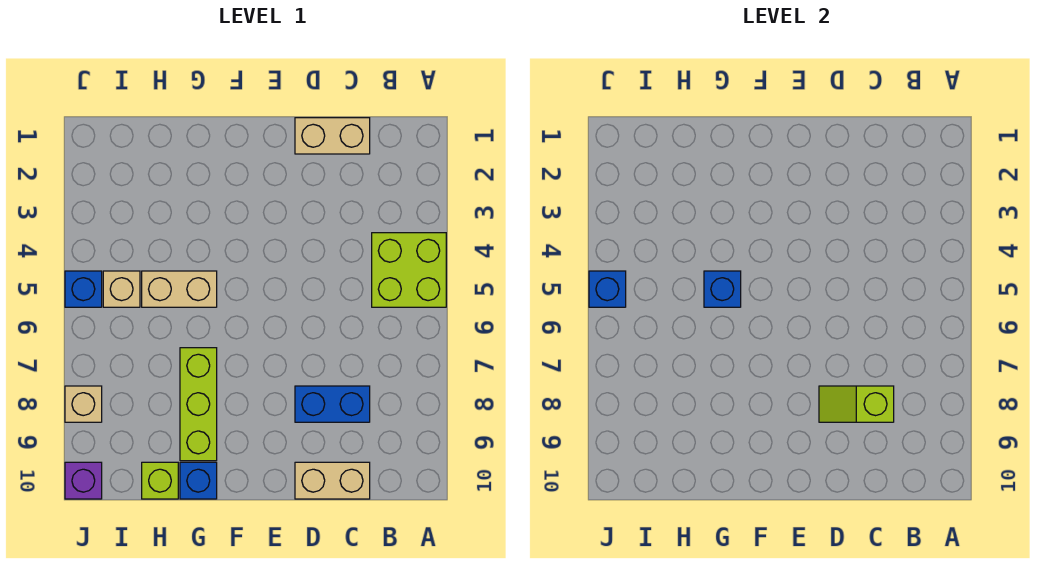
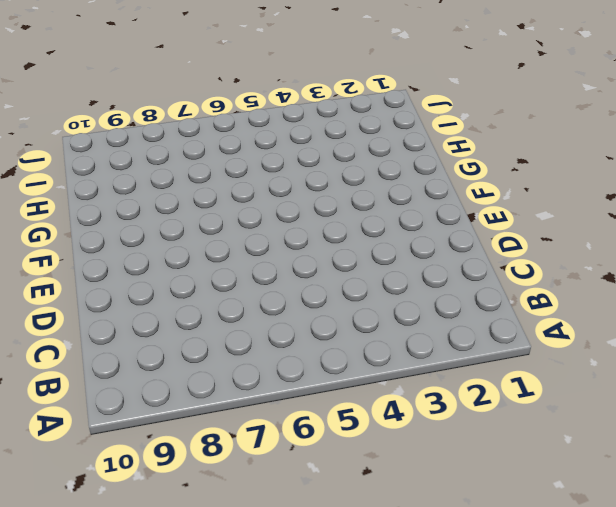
none -> lime brick A4:B5 level 1
none -> tan brick C1:D1 level 1
none -> blue brick C8:D8 level 1

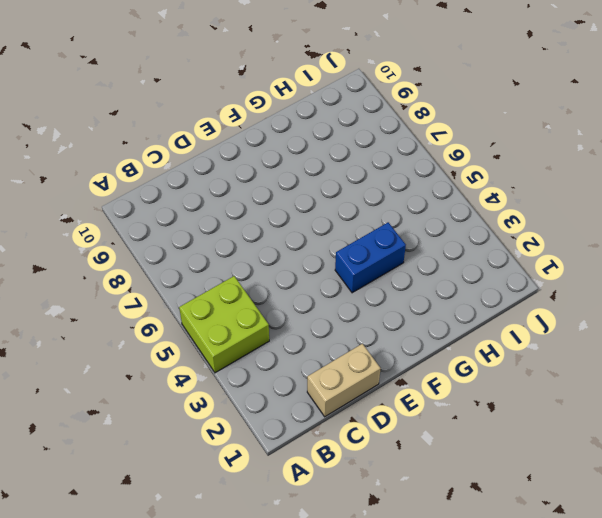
blue brick F4:G4 level 1 -> blue brick C8:D8 level 1
none -> tan brick C10:D10 level 1
none -> tan brick G5:H5 level 1
none -> lime brick G7:G9 level 1

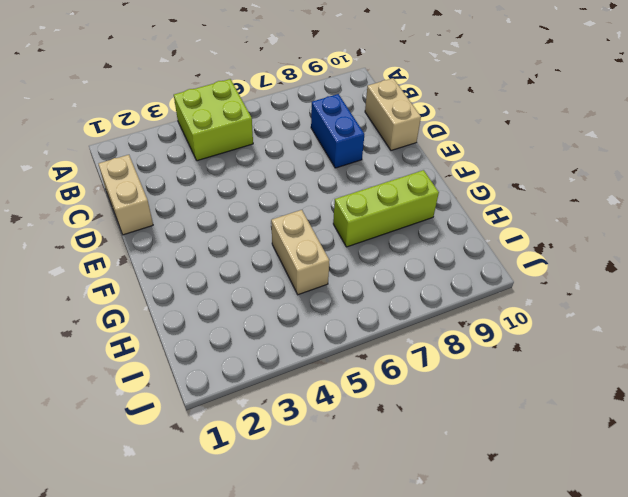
none -> blue brick G10 level 1
none -> lime brick H10 level 1
none -> tan brick I5 level 1

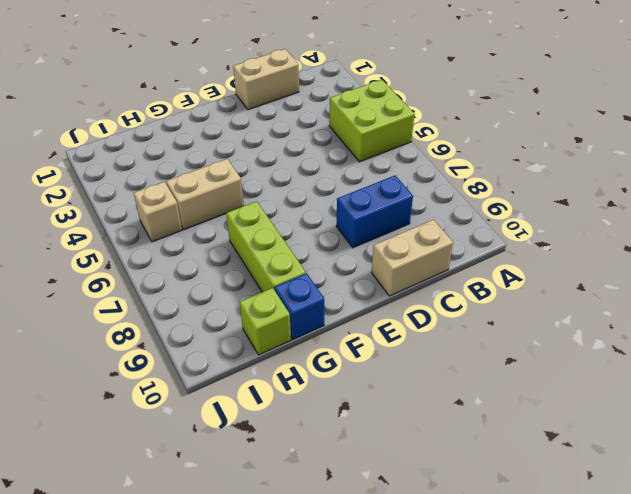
none -> blue brick J5 level 1
none -> tan brick J8 level 1
none -> purple brick J10 level 1

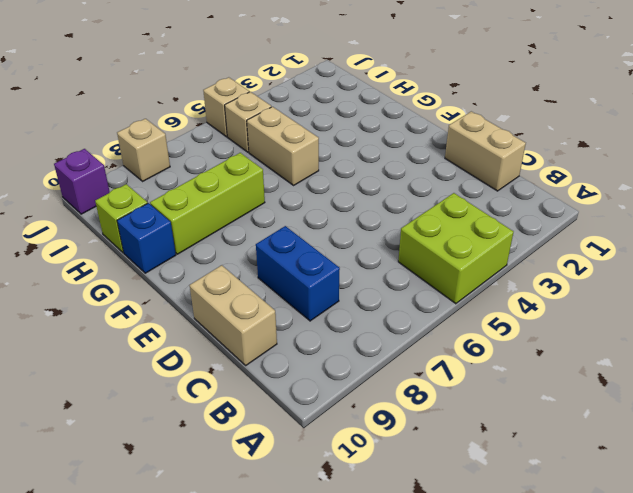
tan brick J5 level 1 -> blue brick J5 level 1
none -> lime slope C8:D8 level 2 top C
none -> blue brick G5 level 2
none -> blue brick J5 level 2

